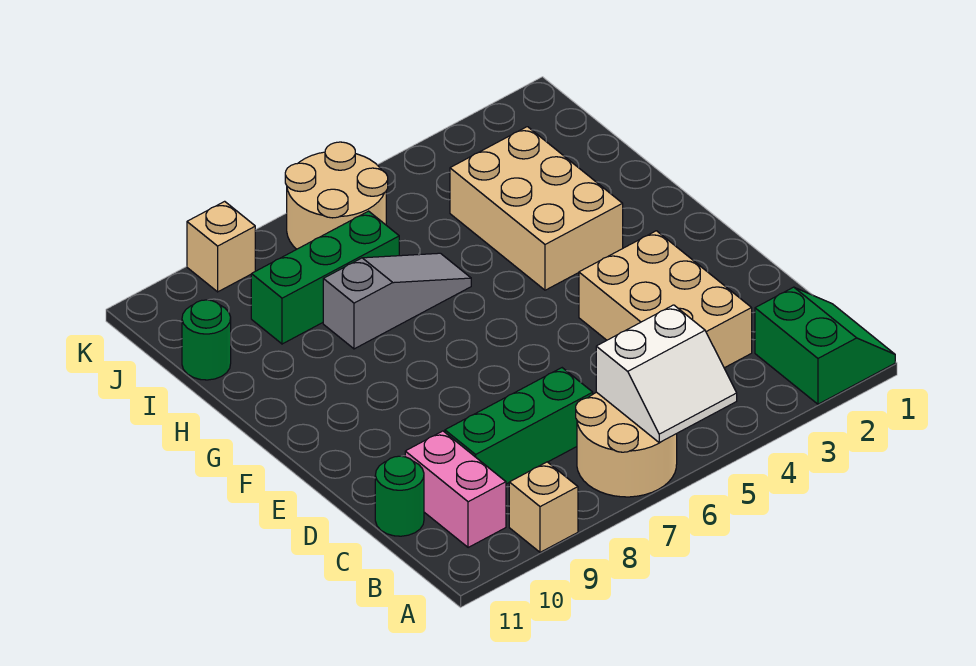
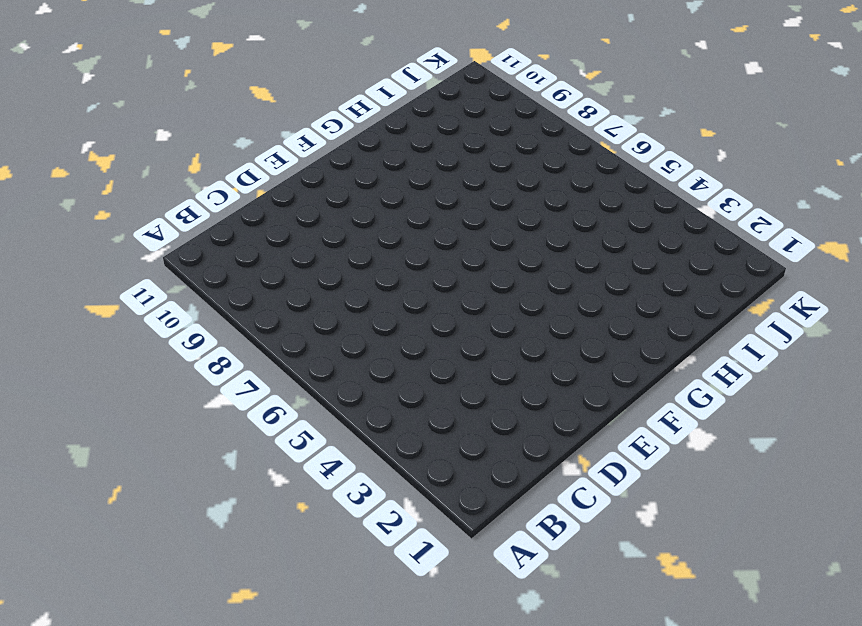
none -> green slope A1:B2 level 1 top 2
none -> tan round brick A6:B7 level 1
none -> tan brick A9 level 1

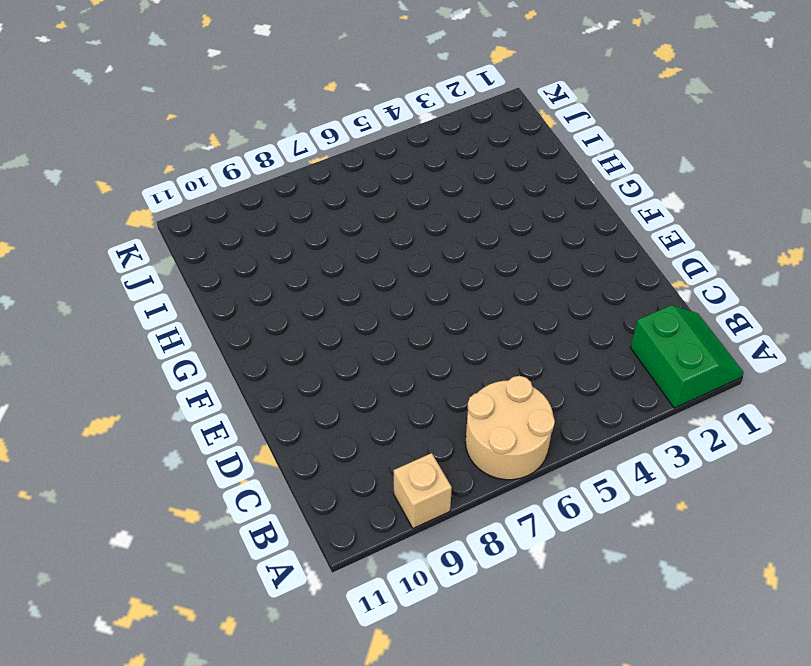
none -> pink brick B10:C10 level 1
none -> tan brick C3:E4 level 1
none -> green brick C7:C9 level 1

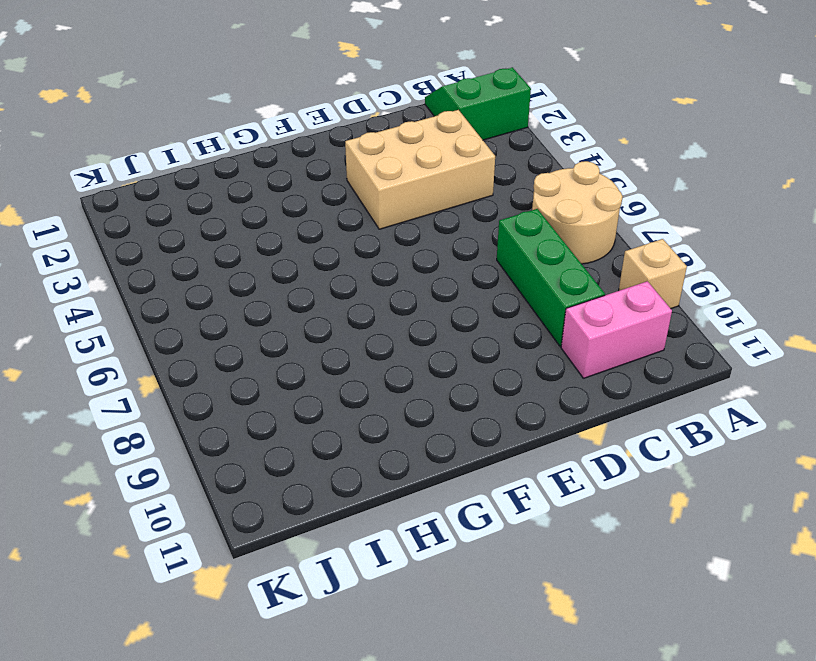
none -> green round brick C11 level 1
none -> tan brick G3:I4 level 1
none -> grey slope H6:H8 level 1 top 8

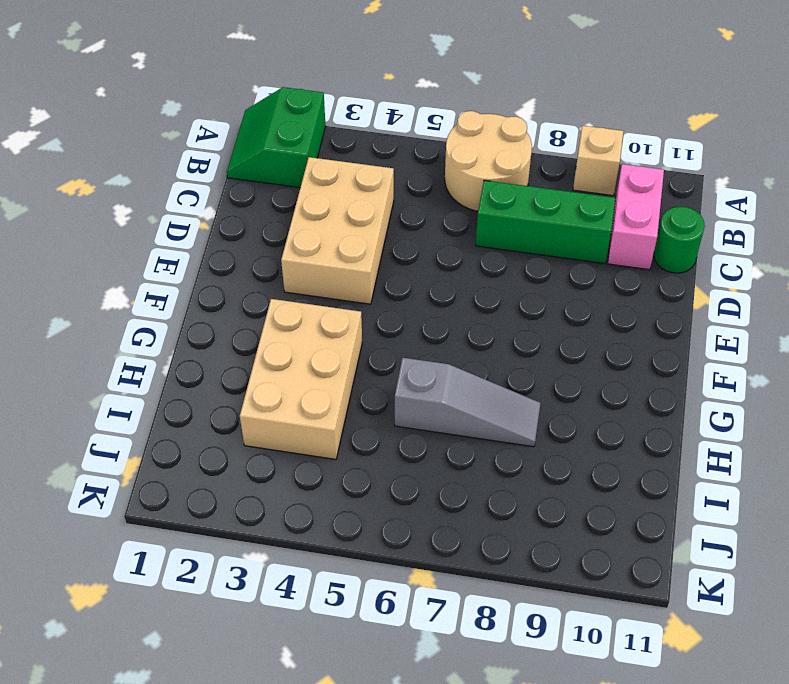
grey slope H6:H8 level 1 top 6 -> grey slope H6:H8 level 1 top 8
none -> green brick I7:I9 level 1
none -> green round brick I11 level 1
none -> tan round brick J6:K7 level 1

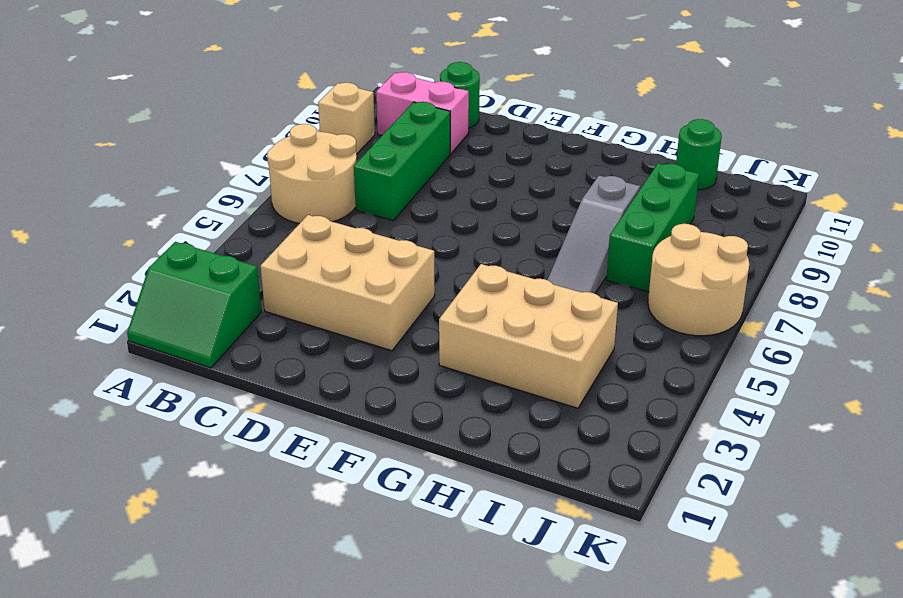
none -> tan brick K9 level 1
none -> white slope A5:B6 level 2 top B

